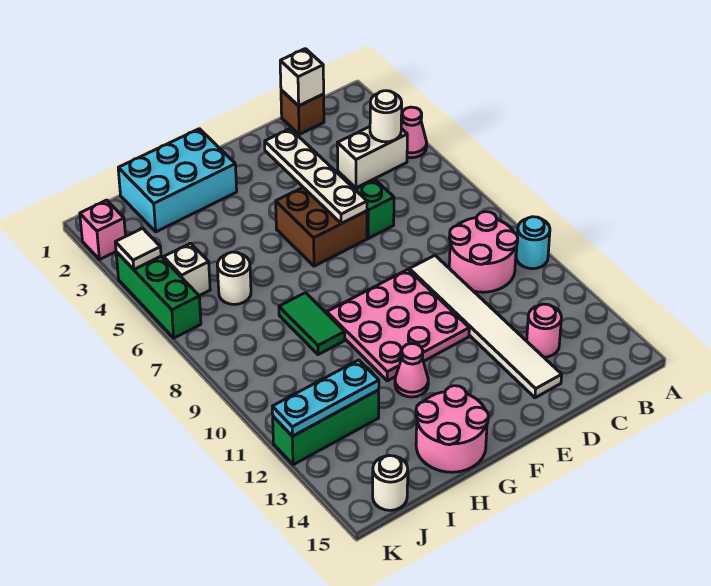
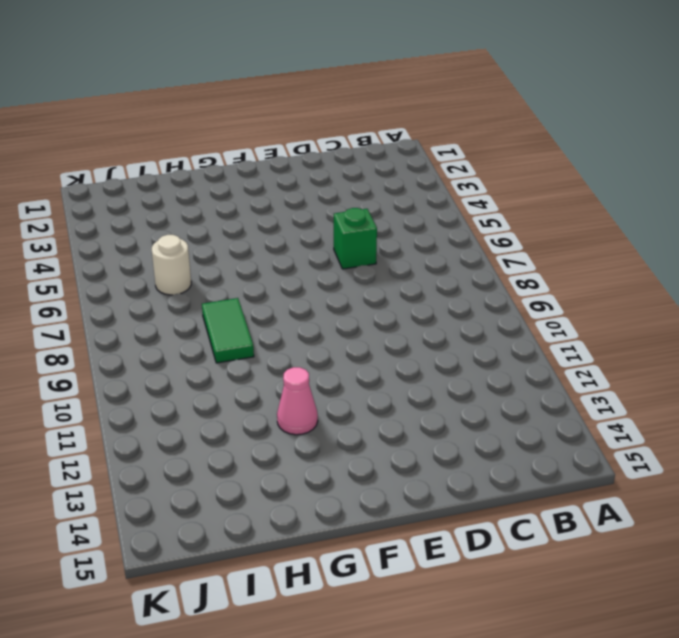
none -> pink cone A4 level 1
none -> cyan round brick A10 level 1
none -> white brick B4:C4 level 1

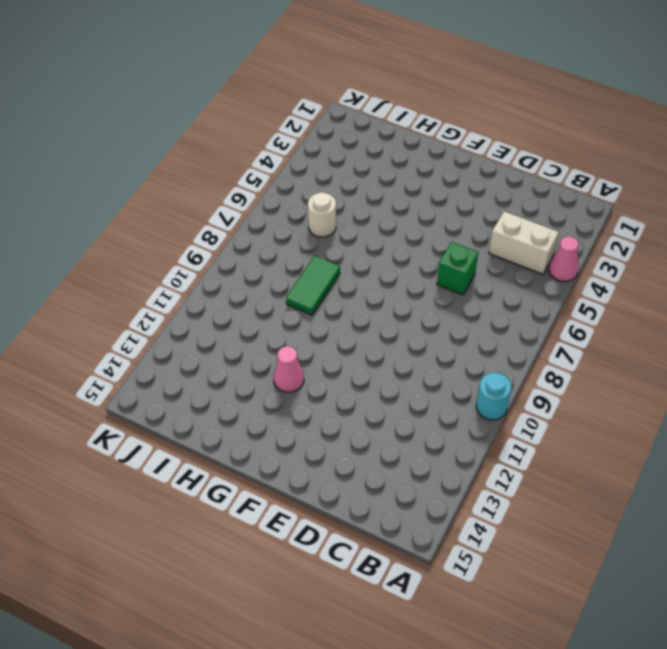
none -> pink round brick B9:C10 level 1
none -> brown brick C1 level 1
none -> pink round brick C13 level 1

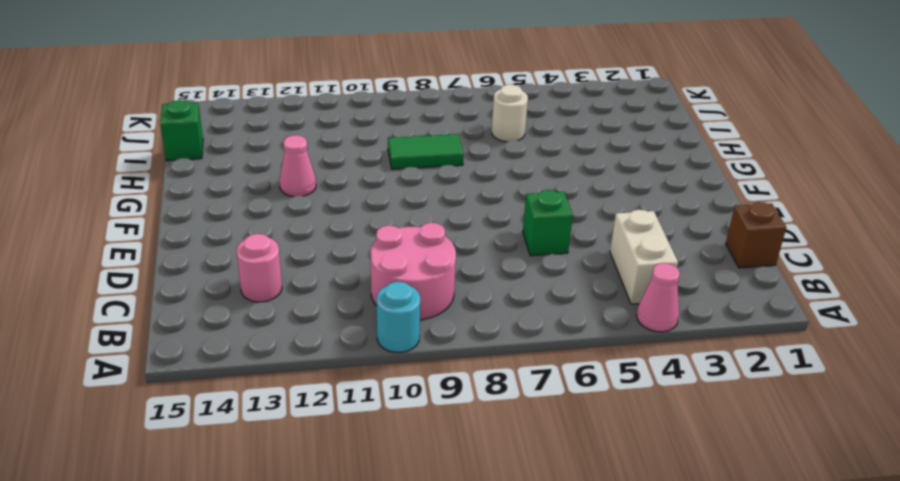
green brick I15 level 1 -> none
none -> white tile D9:D14 level 1
none -> brown brick E5:F6 level 1
none -> pink plate E9:G11 level 1

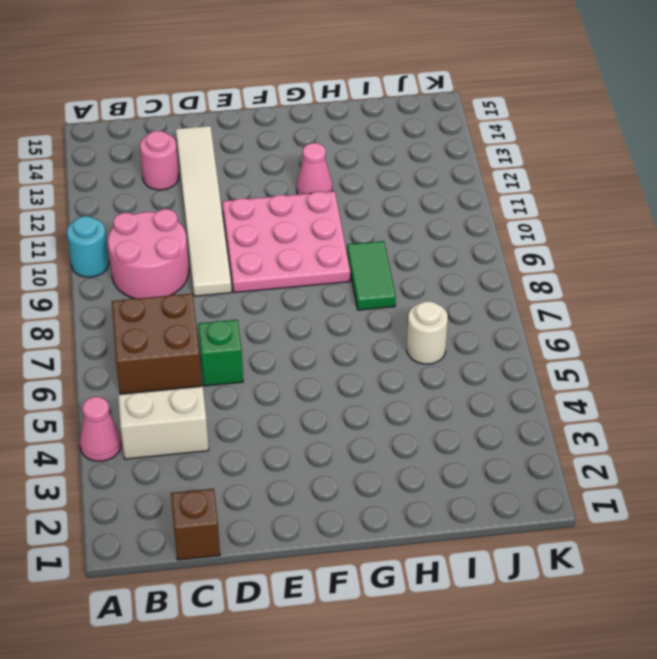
brown brick B6:C7 level 1 -> brown brick E5:F6 level 1
none -> cyan brick G1:I2 level 1
none -> pink round brick G14:H15 level 1
none -> green brick I12:K12 level 1

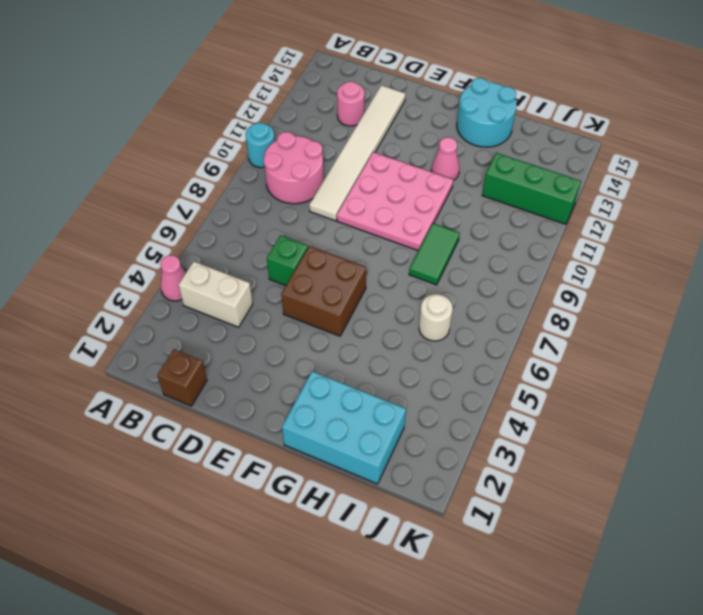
cyan round brick G14:H15 level 1 -> pink round brick G14:H15 level 1
none -> white brick J5 level 1
none -> white round brick J15 level 1
none -> pink brick K2 level 1

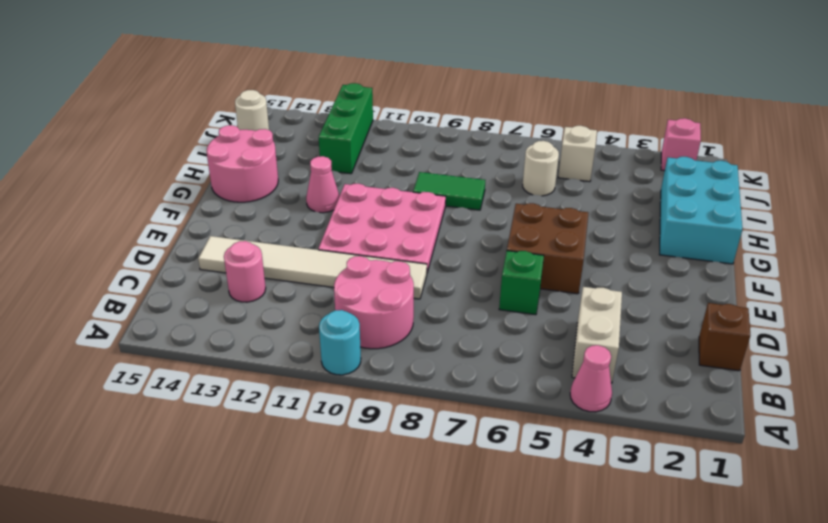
none -> green brick K4:K6 level 1
none -> white round brick B4 level 2
none -> white brick C1 level 2

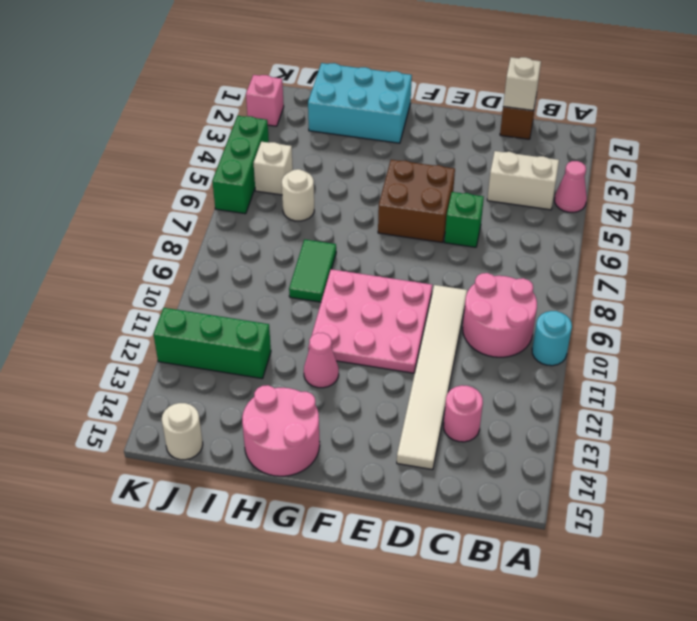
none -> white round brick B4 level 2
none -> white plate E3:E6 level 2
none -> cyan plate I12:K12 level 2

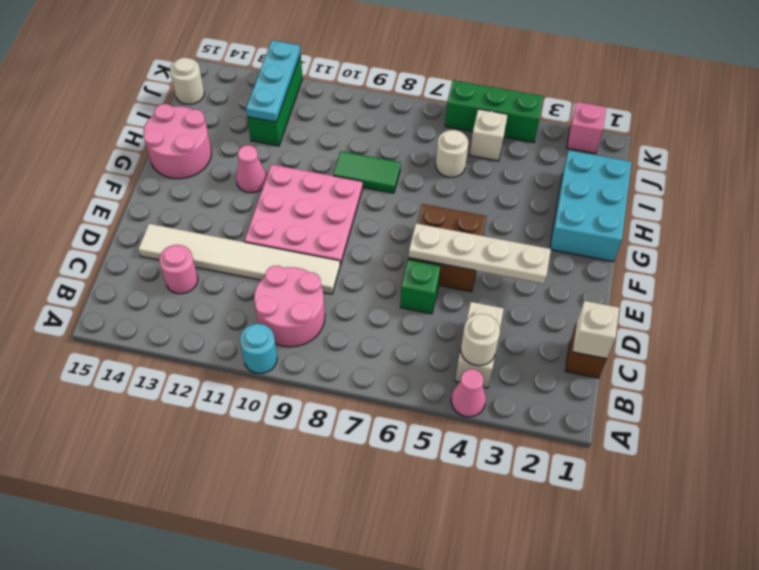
none -> white tile K4 level 2

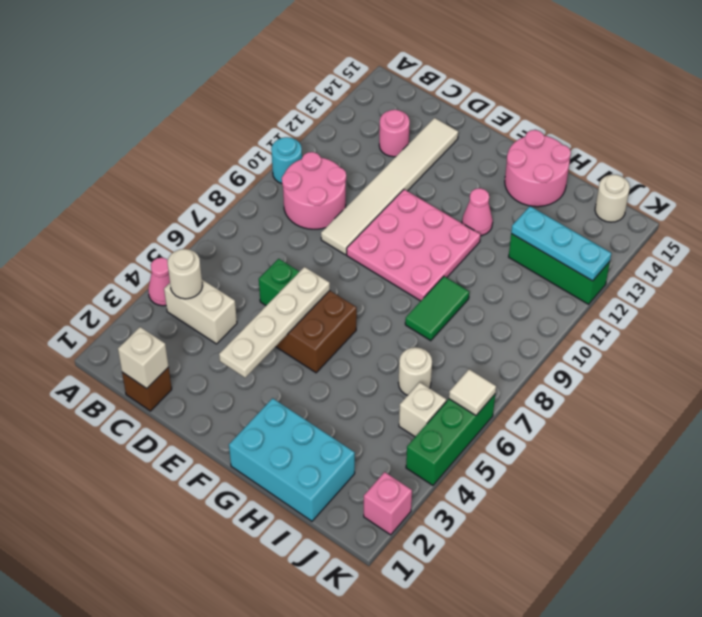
white tile K6 level 2 -> white tile K4 level 2

